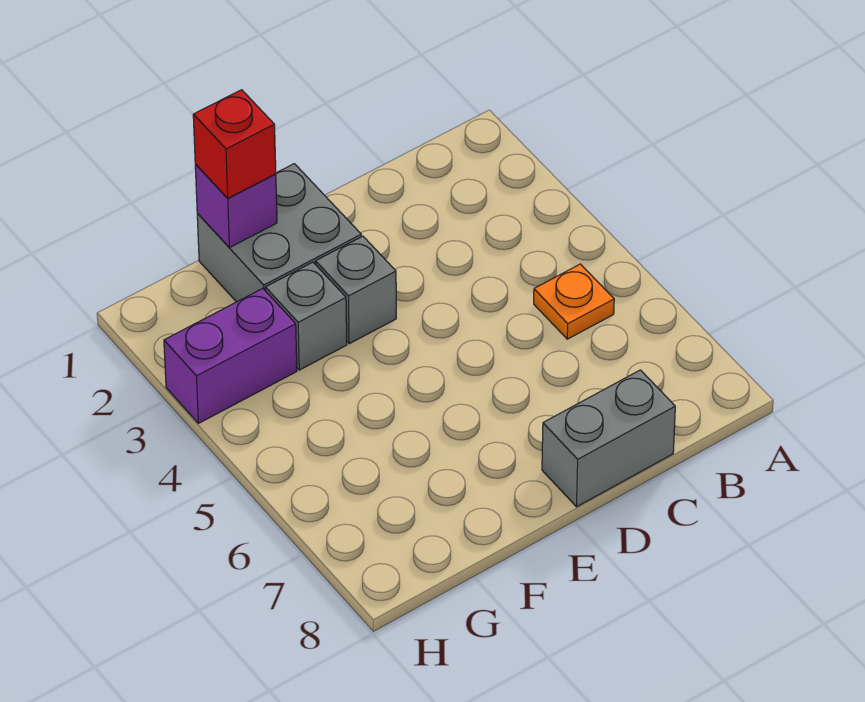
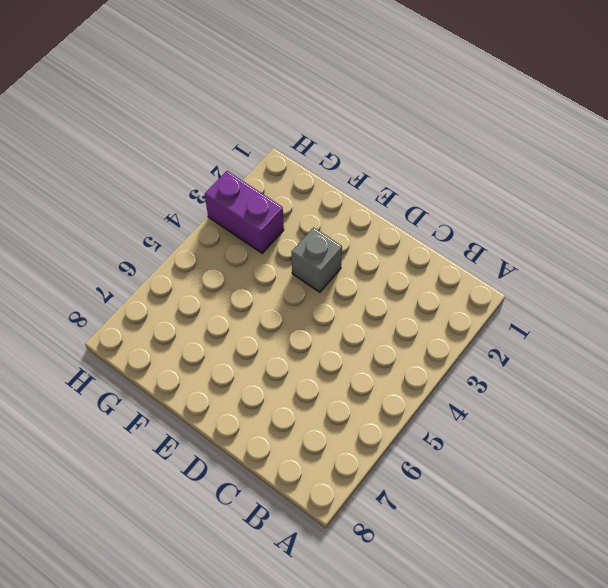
none -> orange plate B5 level 1
none -> grey brick C8:D8 level 1

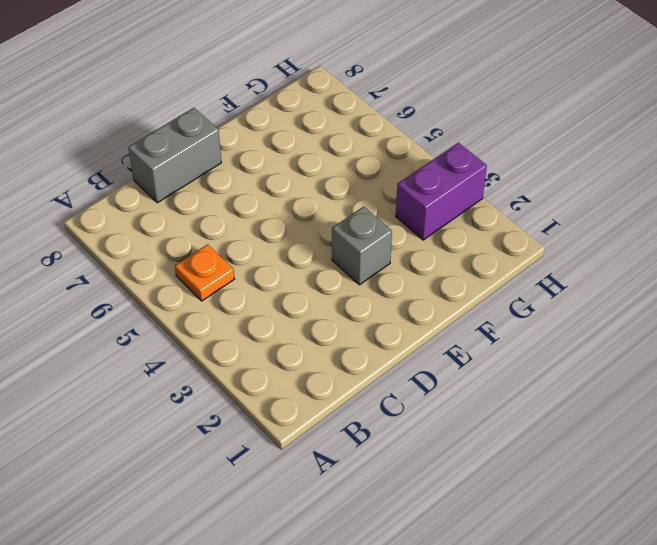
none -> grey brick E1:F2 level 1
none -> grey brick F3 level 1

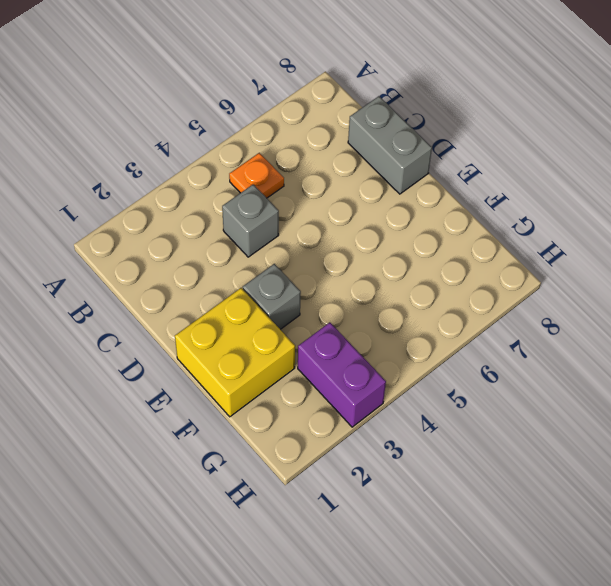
grey brick C4 level 1 -> grey brick F3 level 1
yellow brick E1:F2 level 1 -> grey brick E1:F2 level 1
none -> purple brick F1 level 2
none -> red brick F1 level 3

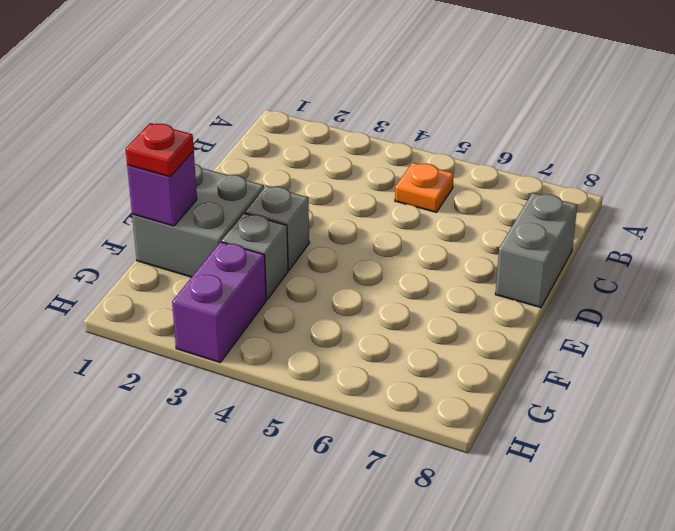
red plate F1 level 3 -> red brick F1 level 3

